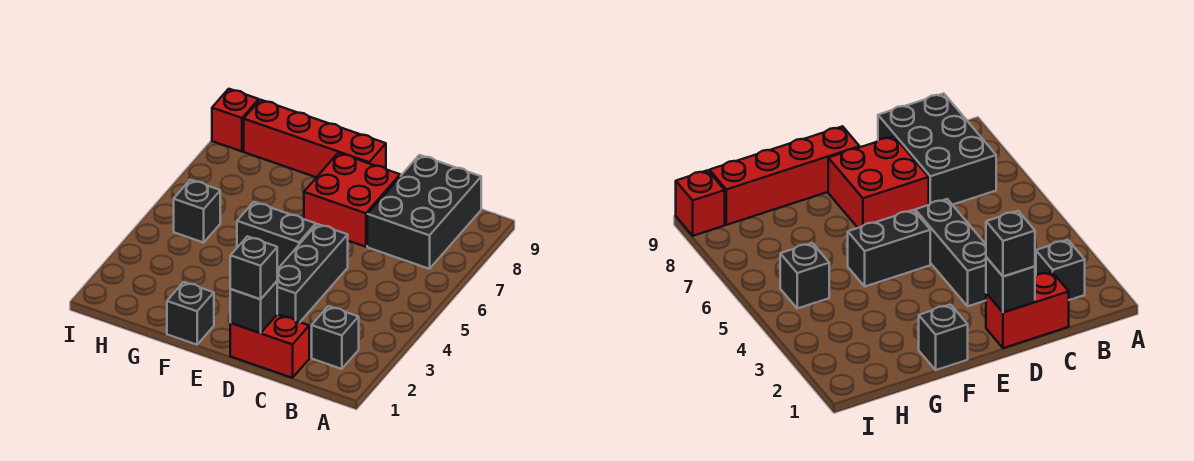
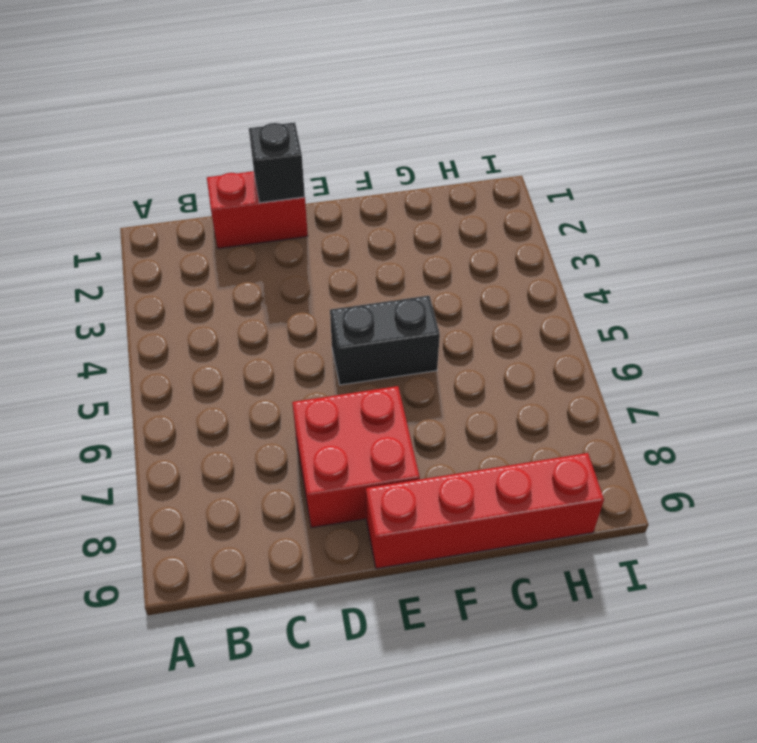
none -> black brick B2 level 1
none -> black brick B7:C9 level 1
none -> black brick D3:D5 level 1

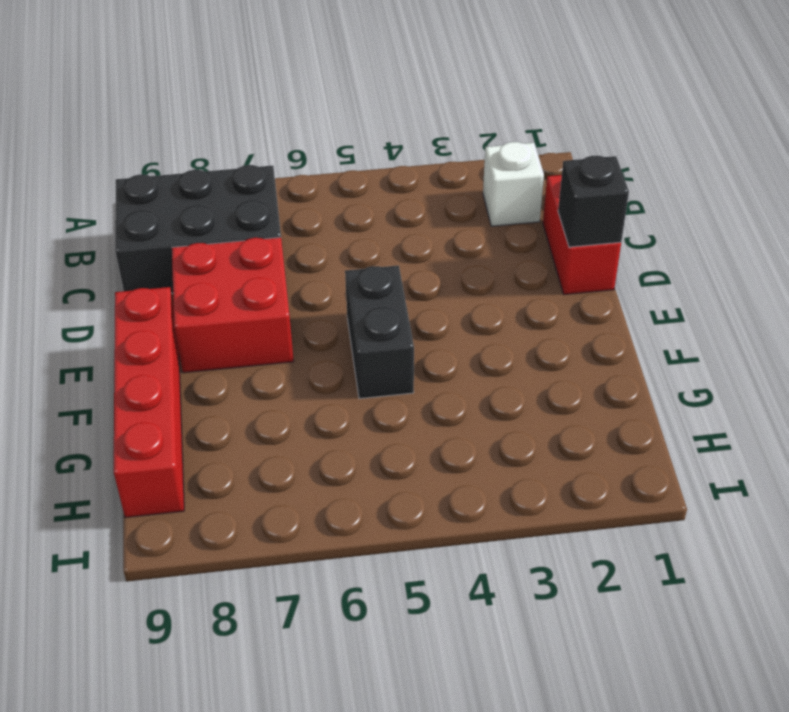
white brick B2 level 1 -> black brick B2 level 1
none -> black brick D3:D5 level 1
none -> black brick F1 level 1
none -> black brick H5 level 1

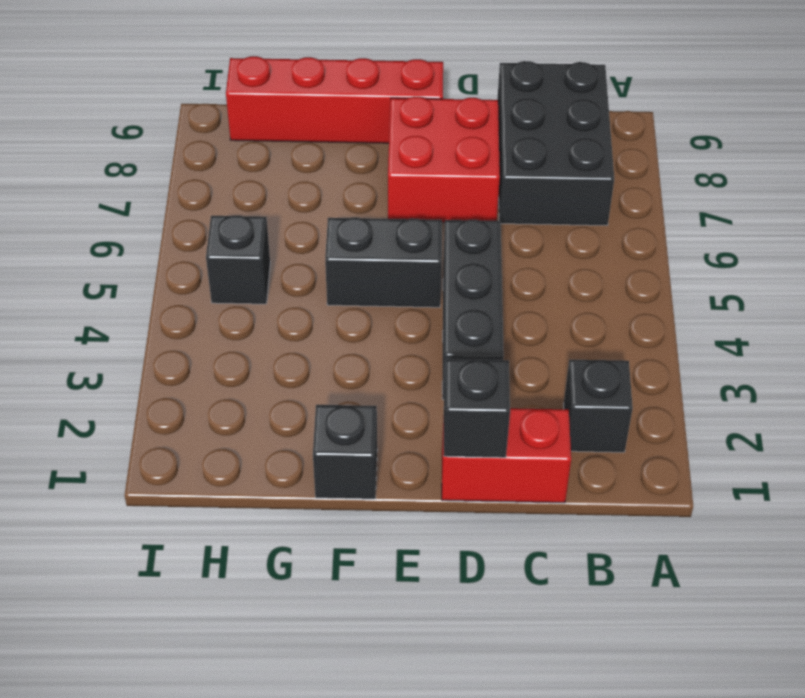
none -> red brick I9 level 1
none -> black brick D1 level 3

